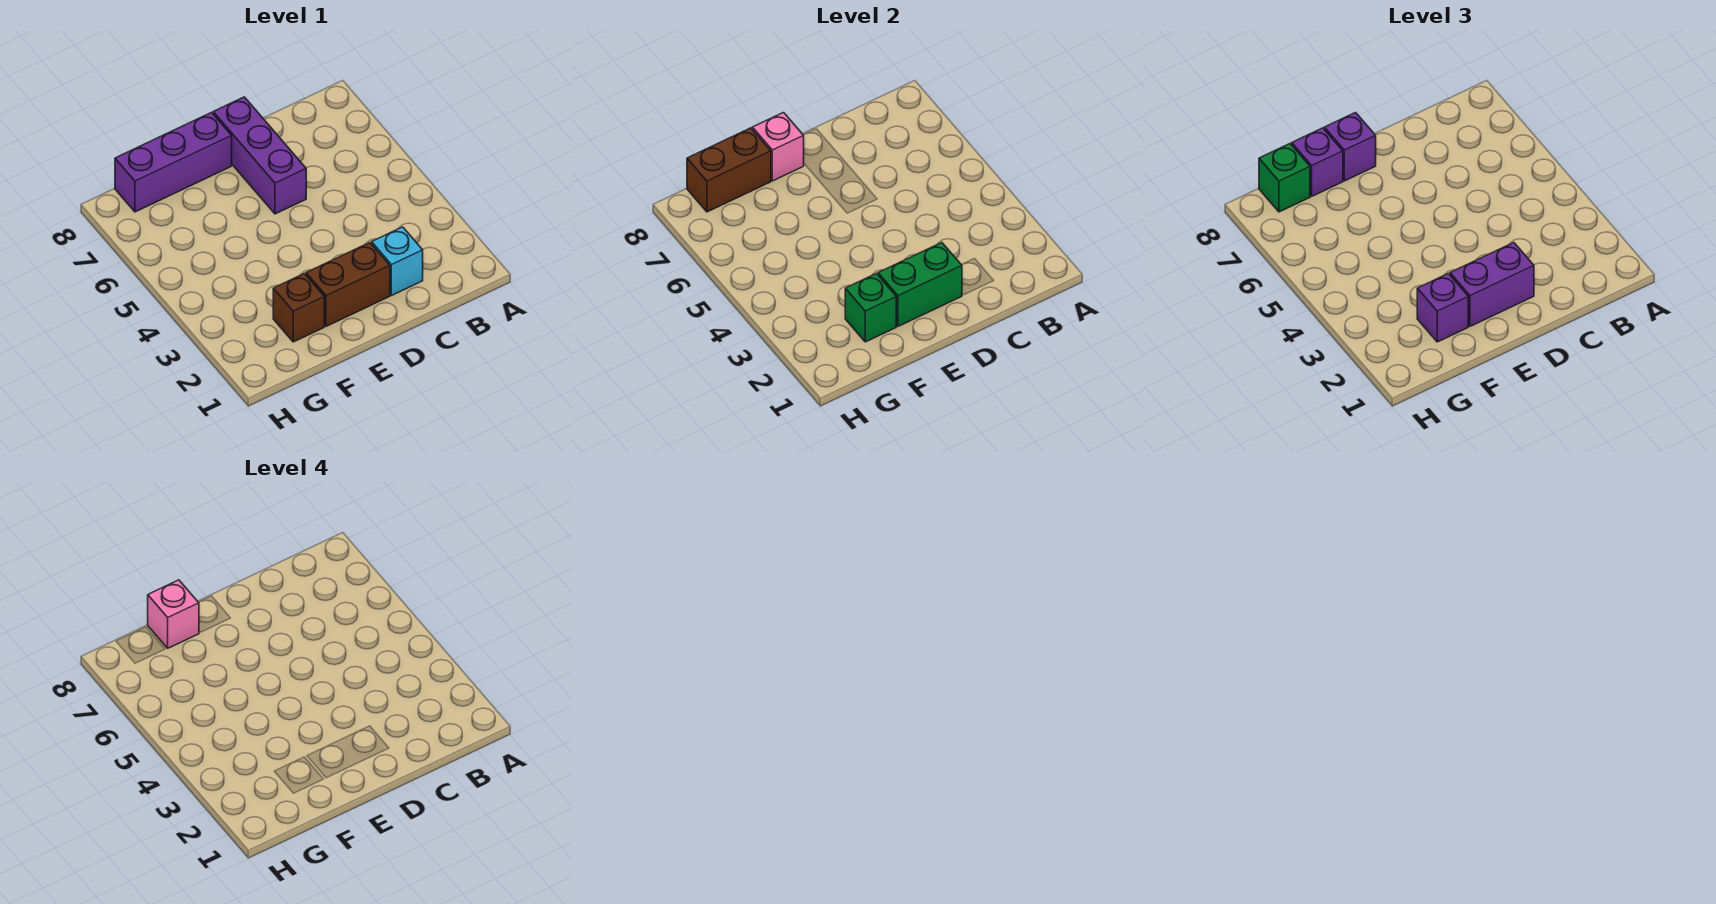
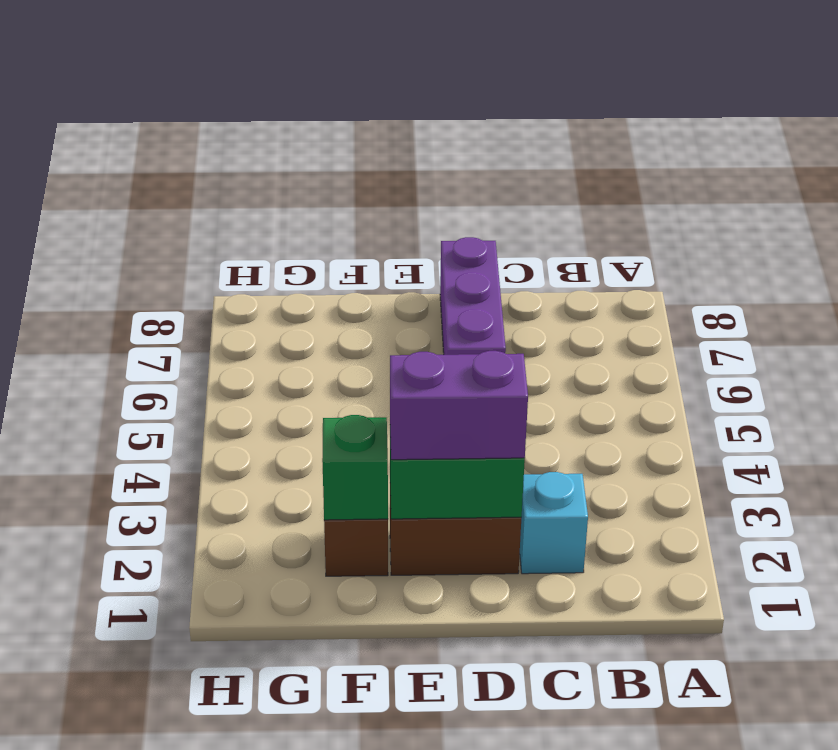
none -> purple brick E8:G8 level 1
none -> pink brick E8 level 2
none -> brown brick F8:G8 level 2

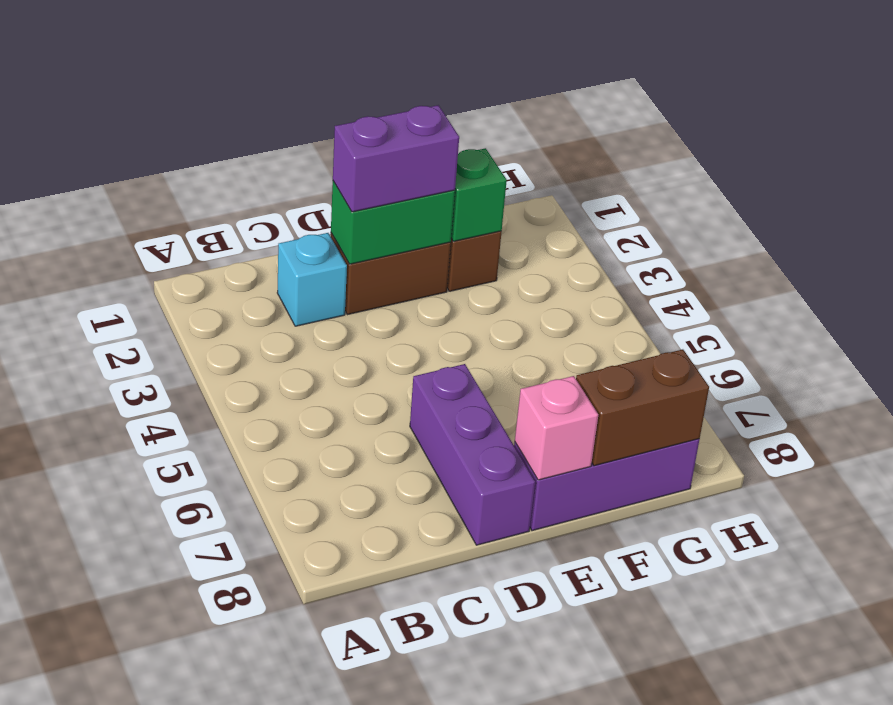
none -> purple brick E8 level 3
none -> purple brick F2 level 3
none -> purple brick F8 level 3

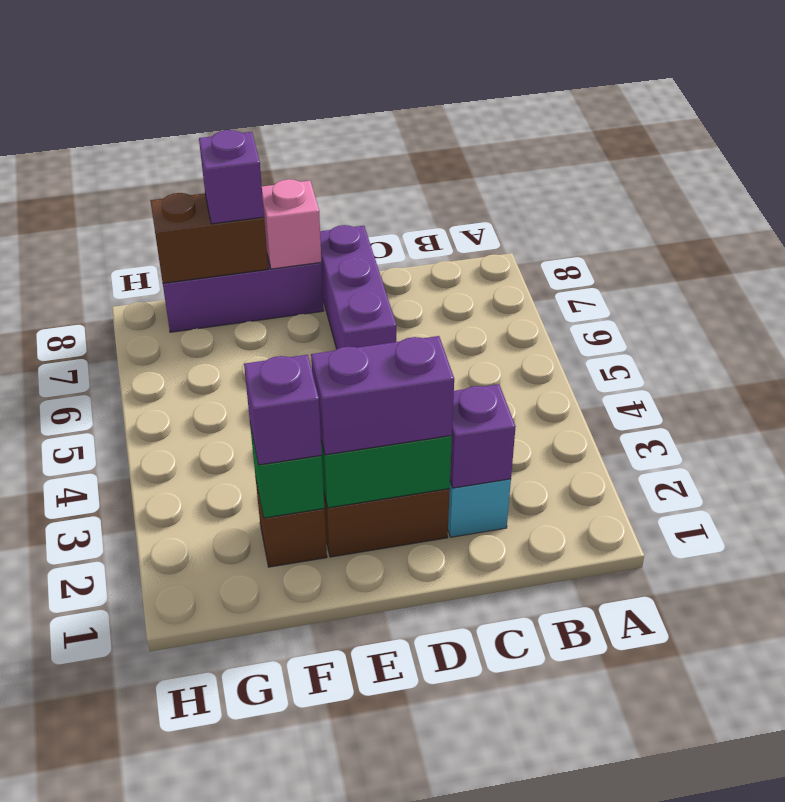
purple brick C2 level 2 -> purple brick E8 level 3
none -> green brick G8 level 3
none -> pink brick F8 level 4

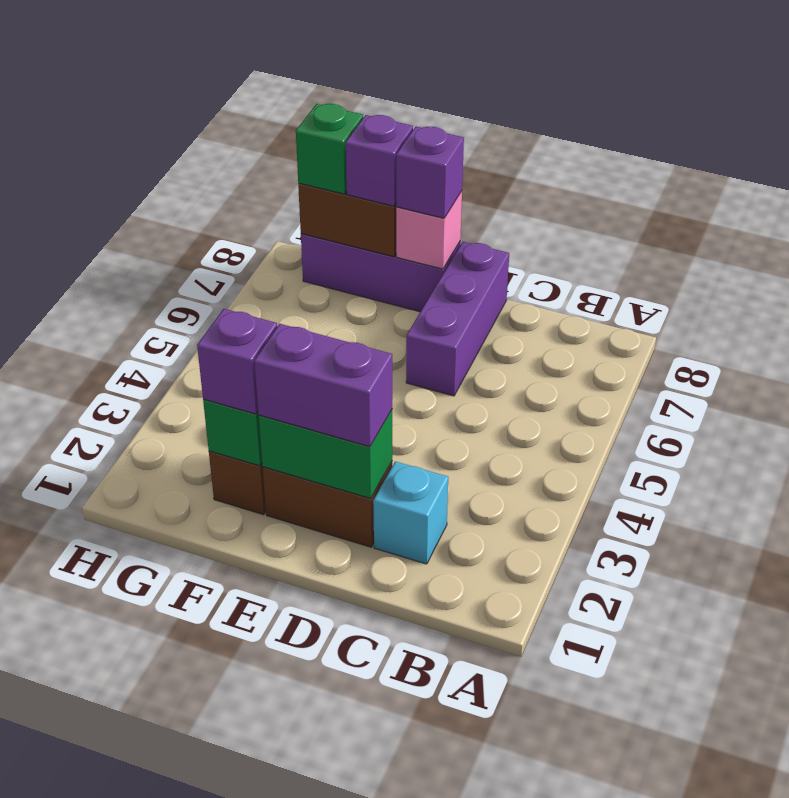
none -> pink brick F8 level 4

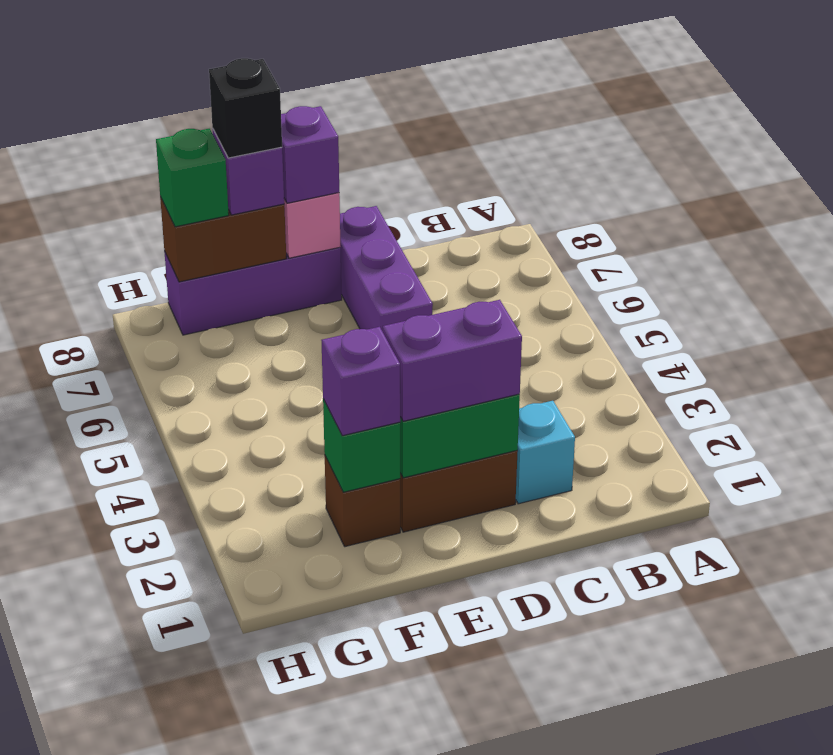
black brick F8 level 4 -> pink brick F8 level 4

